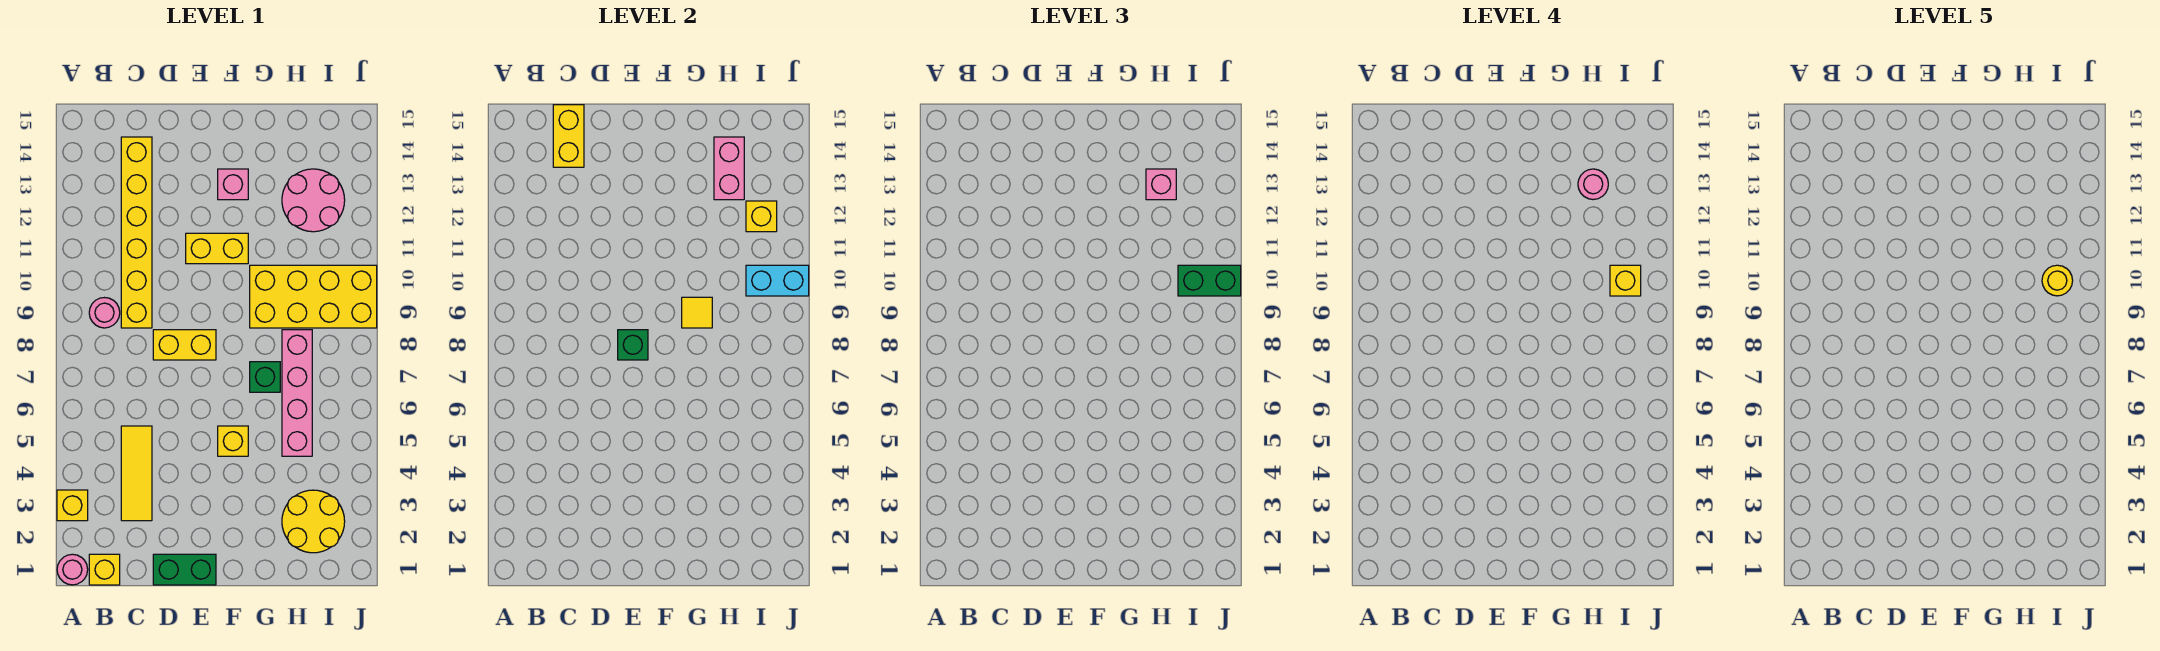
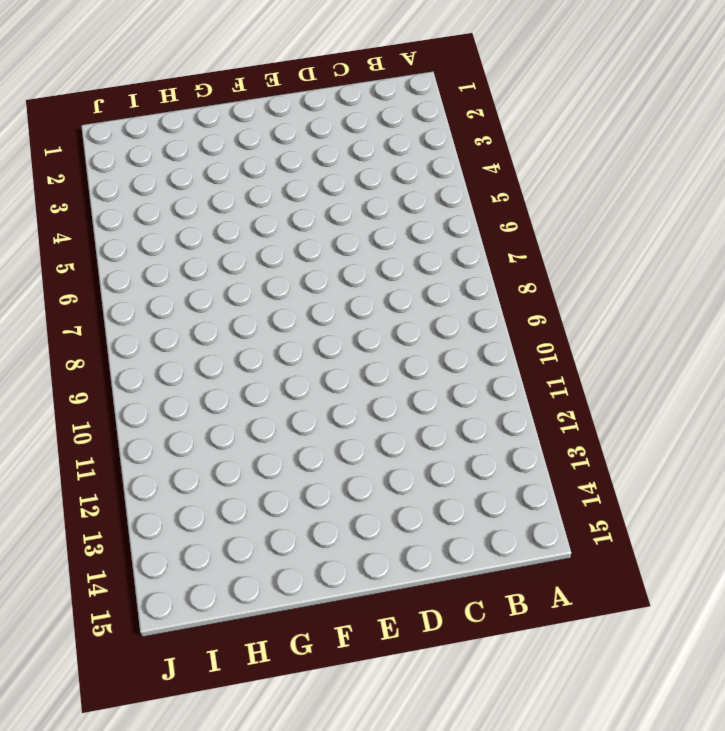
none -> pink round brick A1 level 1
none -> yellow brick A3 level 1
none -> yellow brick B1 level 1

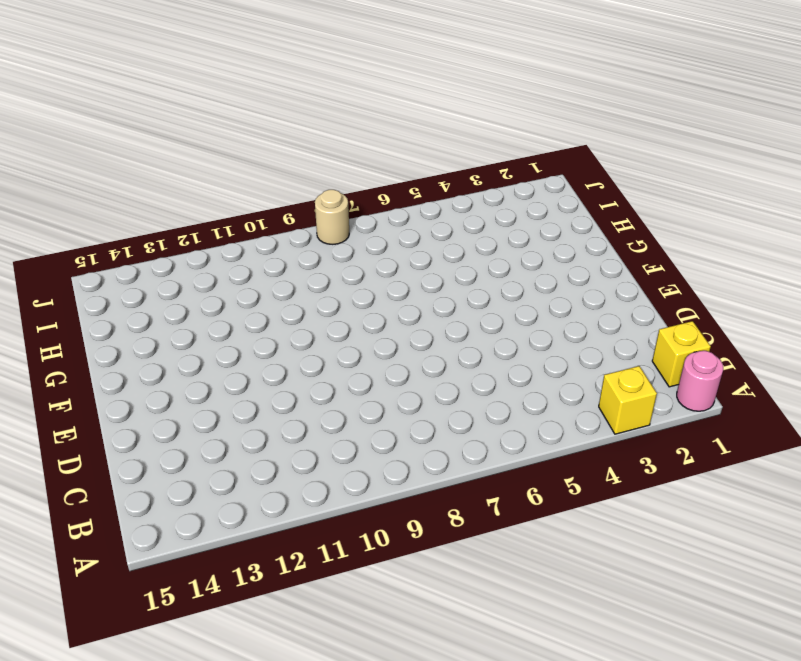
tan round brick J8 level 1 -> none
none -> pink round brick B9 level 1
none -> yellow tile C3:C5 level 1
none -> yellow brick C9:C14 level 1

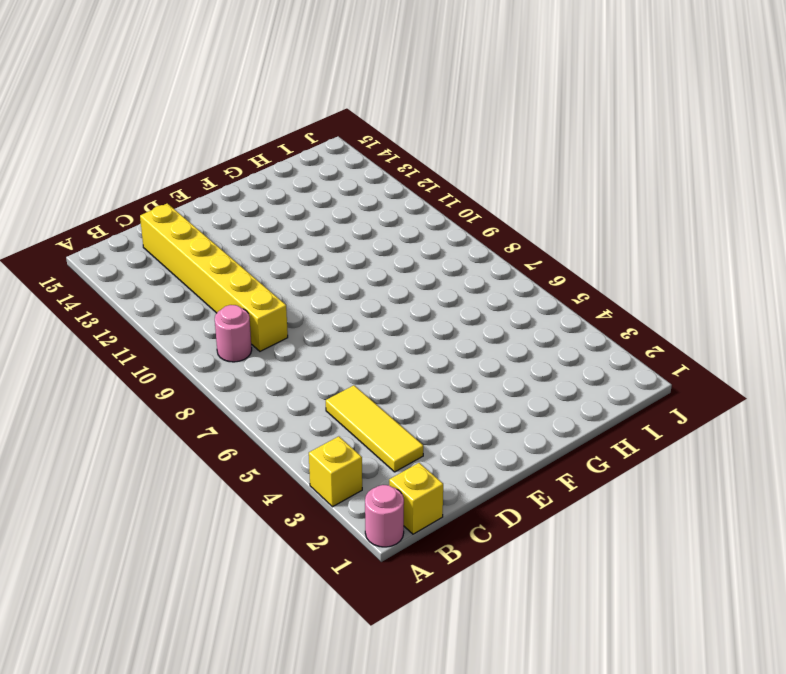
none -> green brick D1:E1 level 1
none -> yellow brick D8:E8 level 1
none -> yellow brick E11:F11 level 1

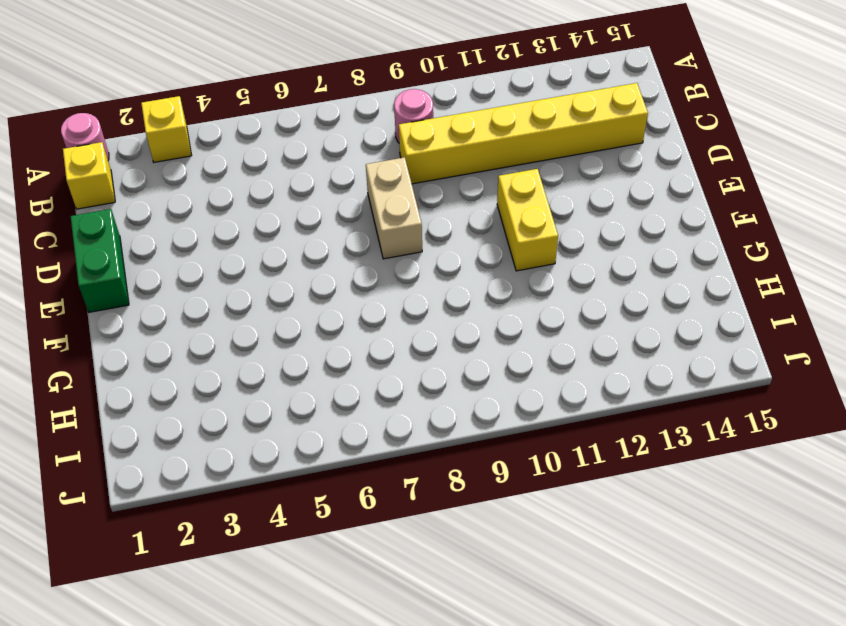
tan brick D8:E8 level 1 -> yellow brick D8:E8 level 1
none -> yellow tile C3:C5 level 1
none -> yellow brick F5 level 1
none -> pink brick F13 level 1

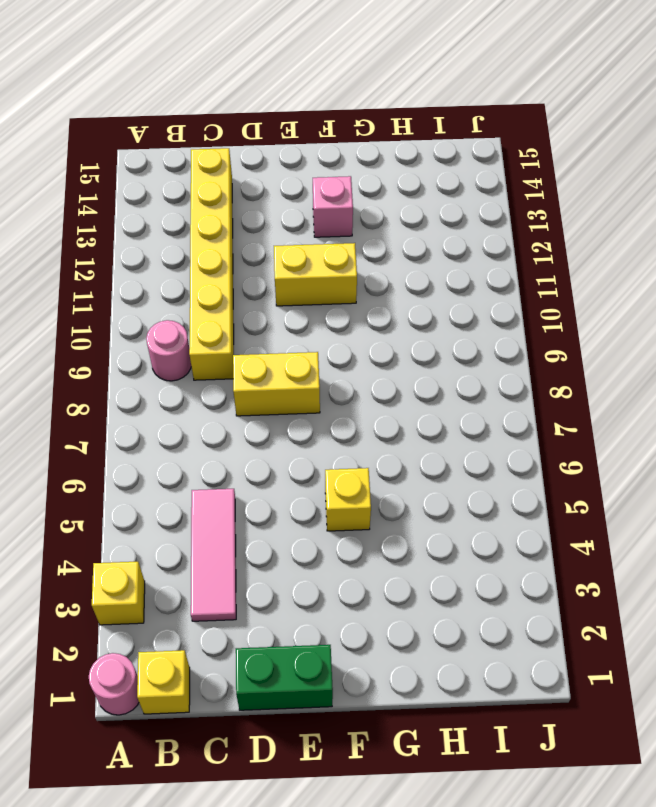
pink tile C3:C5 level 1 -> yellow tile C3:C5 level 1
none -> green brick G7 level 1
none -> yellow brick G9:J10 level 1
none -> yellow round brick H2:I3 level 1

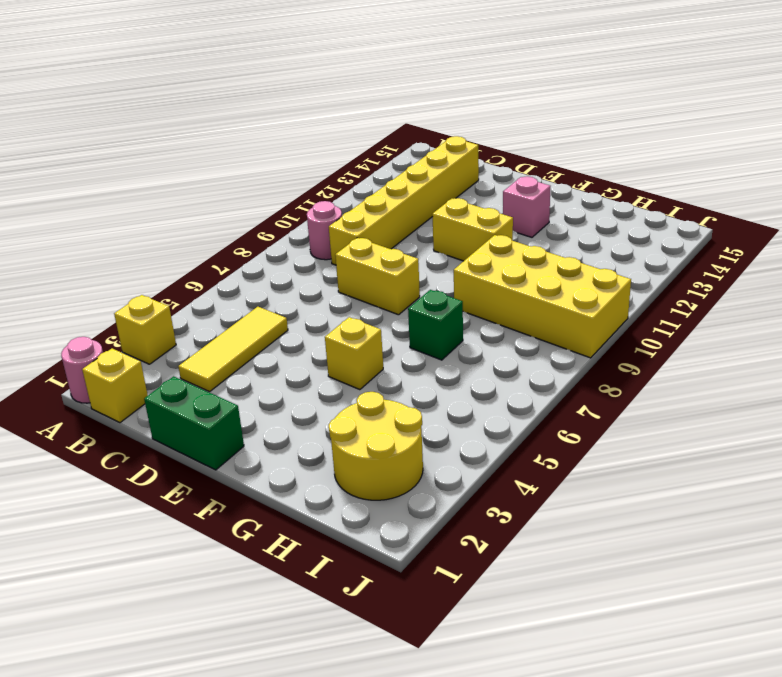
none -> pink brick H5:H8 level 1
none -> pink round brick H12:I13 level 1
none -> yellow brick C14:C15 level 2

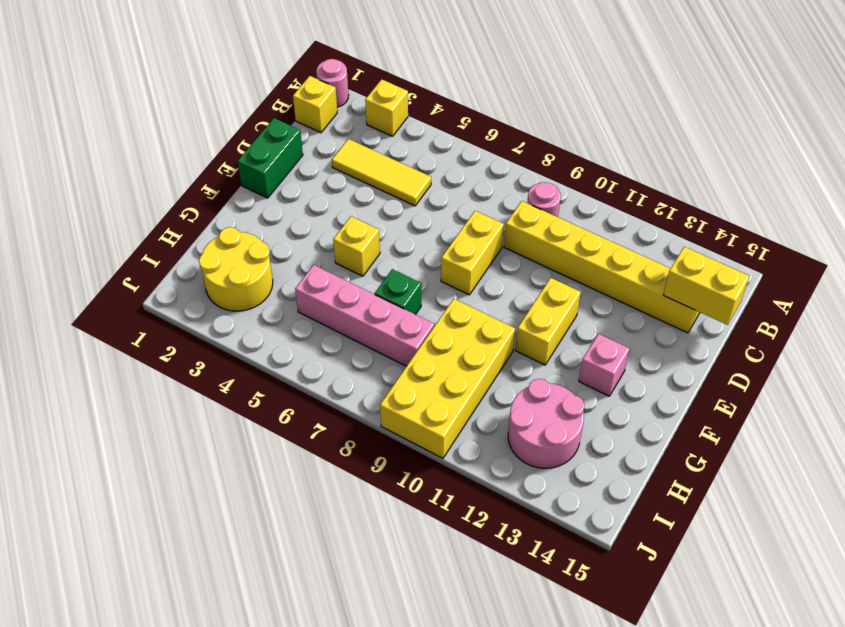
none -> green brick E8 level 2
none -> yellow tile G9 level 2
none -> pink brick H13:H14 level 2

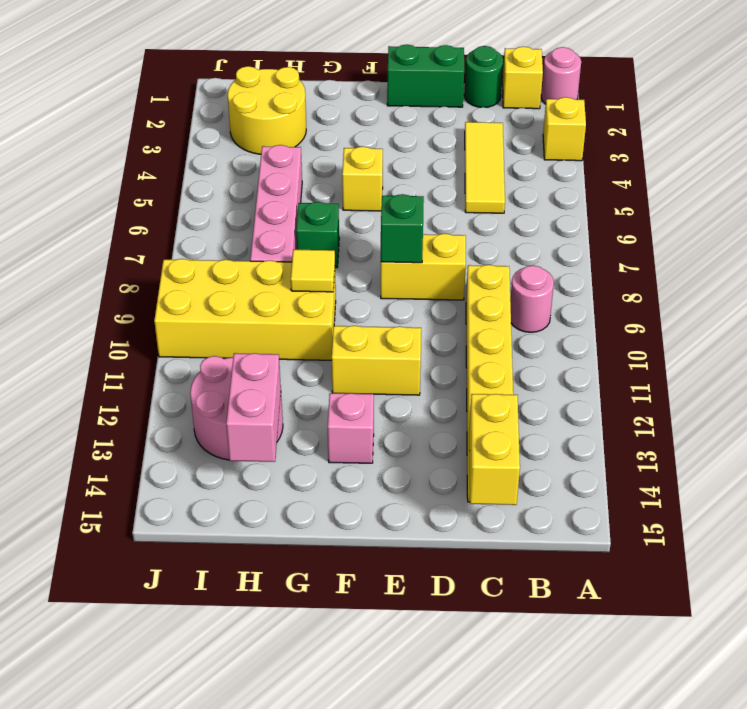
green round brick C1 level 1 -> none
none -> cyan brick I10:J10 level 2
none -> yellow brick I12 level 2
none -> pink brick H13 level 3

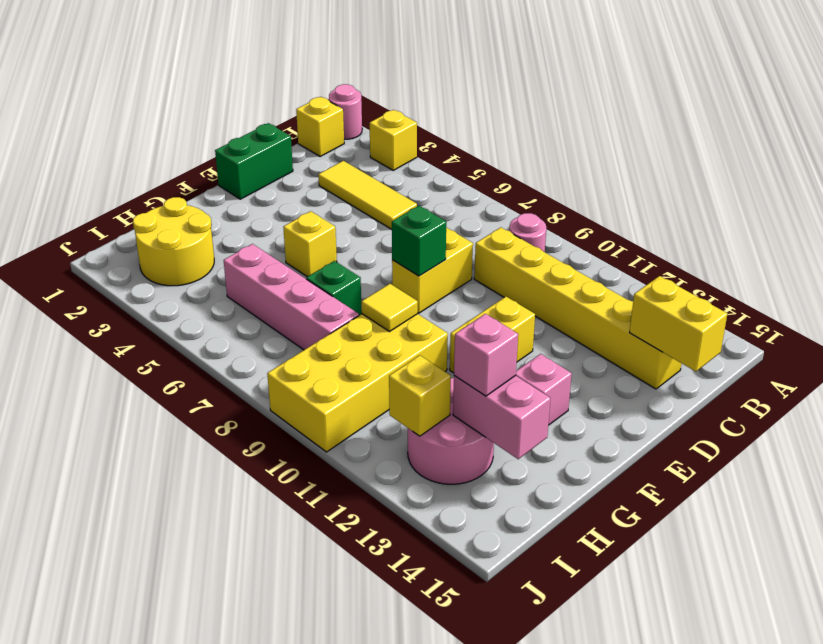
none -> cyan brick I10:J10 level 2
none -> green brick I10:J10 level 3
none -> pink round brick H13 level 4

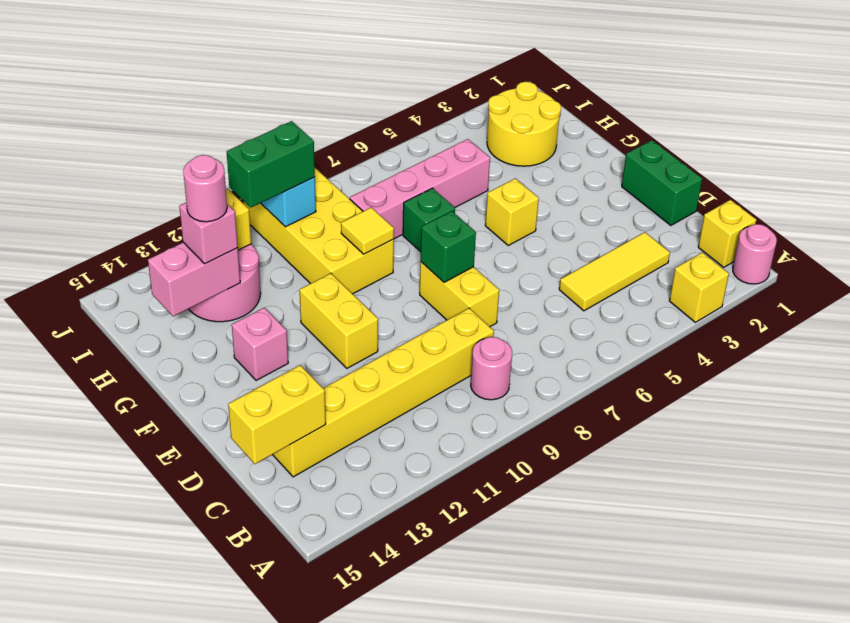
green brick I10:I11 level 3 -> green brick I10:J10 level 3
none -> yellow brick I10 level 4
none -> yellow round brick I10 level 5

